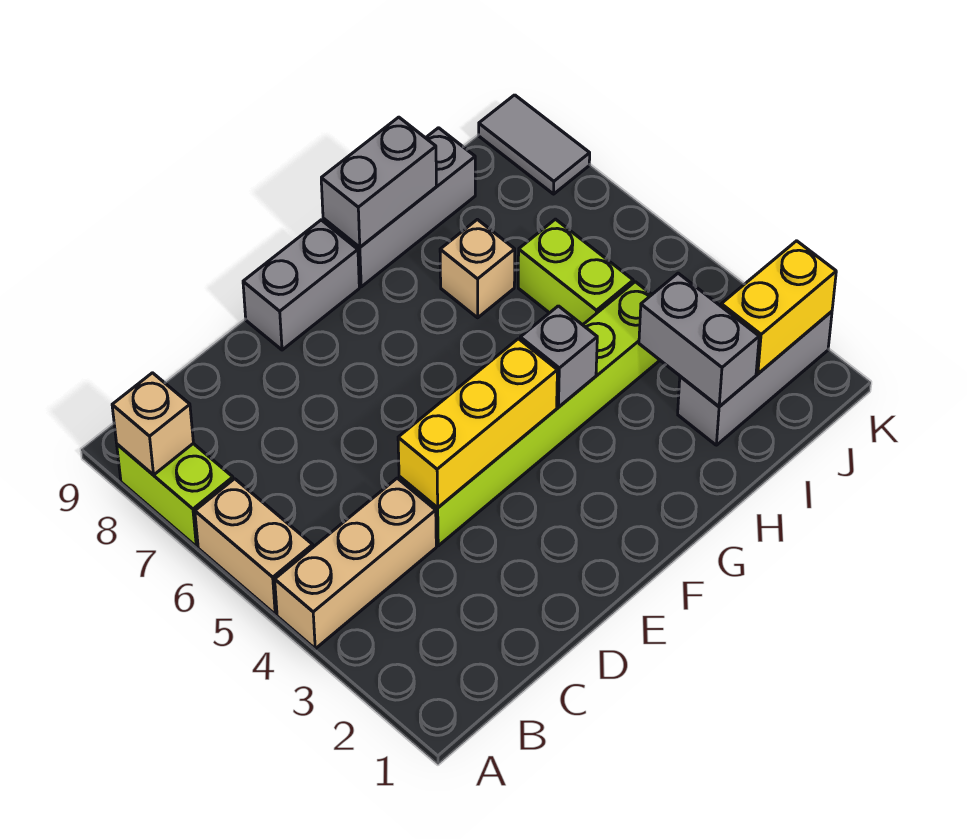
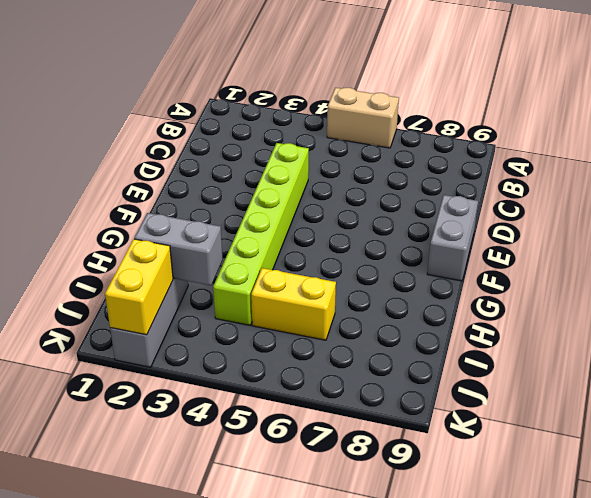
yellow brick I5:I6 level 1 -> lime brick I5:I6 level 1
none -> tan brick A4:C4 level 1
none -> lime brick A7:A8 level 1
none -> grey brick G9:I9 level 1

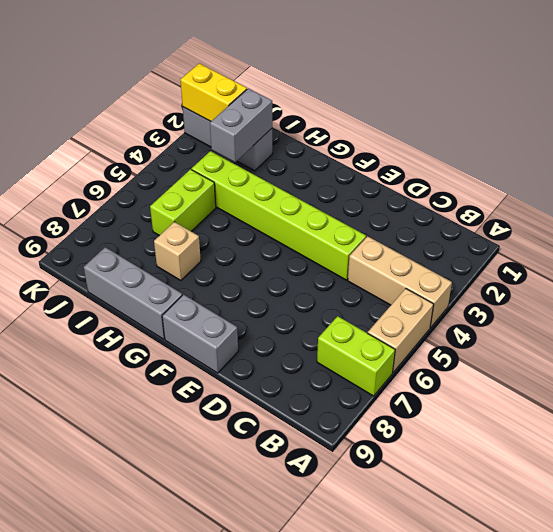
lime brick A7:B7 level 1 -> lime brick A7:A8 level 1
none -> grey tile K8:K9 level 1
none -> tan brick A8 level 2
none -> yellow brick D4:F4 level 2

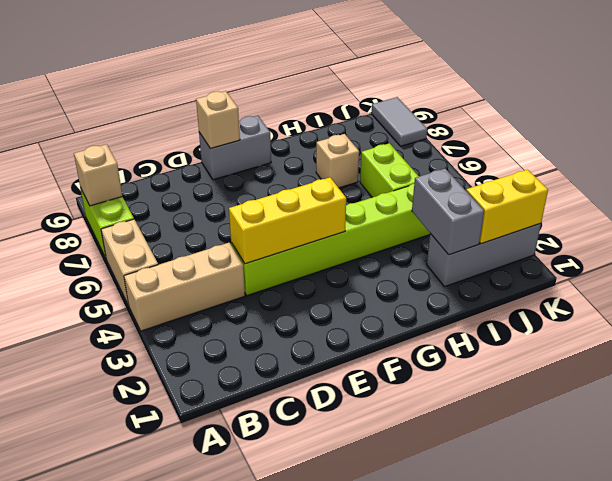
tan brick E9 level 2 -> none
none -> grey brick G9:I9 level 1
none -> grey brick G4 level 2
none -> grey brick G9:H9 level 2

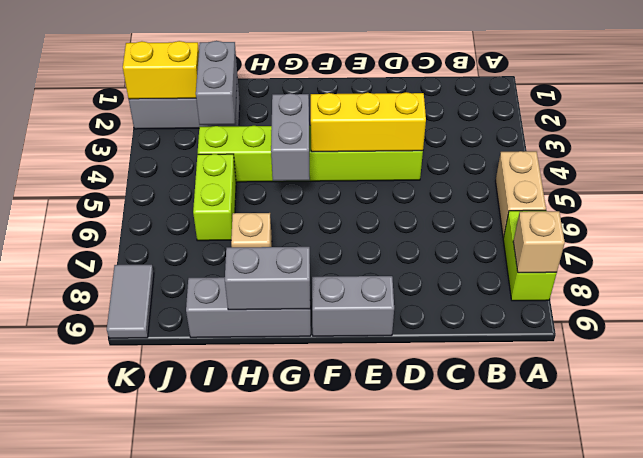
grey brick G4:G5 level 2 -> grey brick G4 level 2
none -> tan brick A4:C4 level 1

